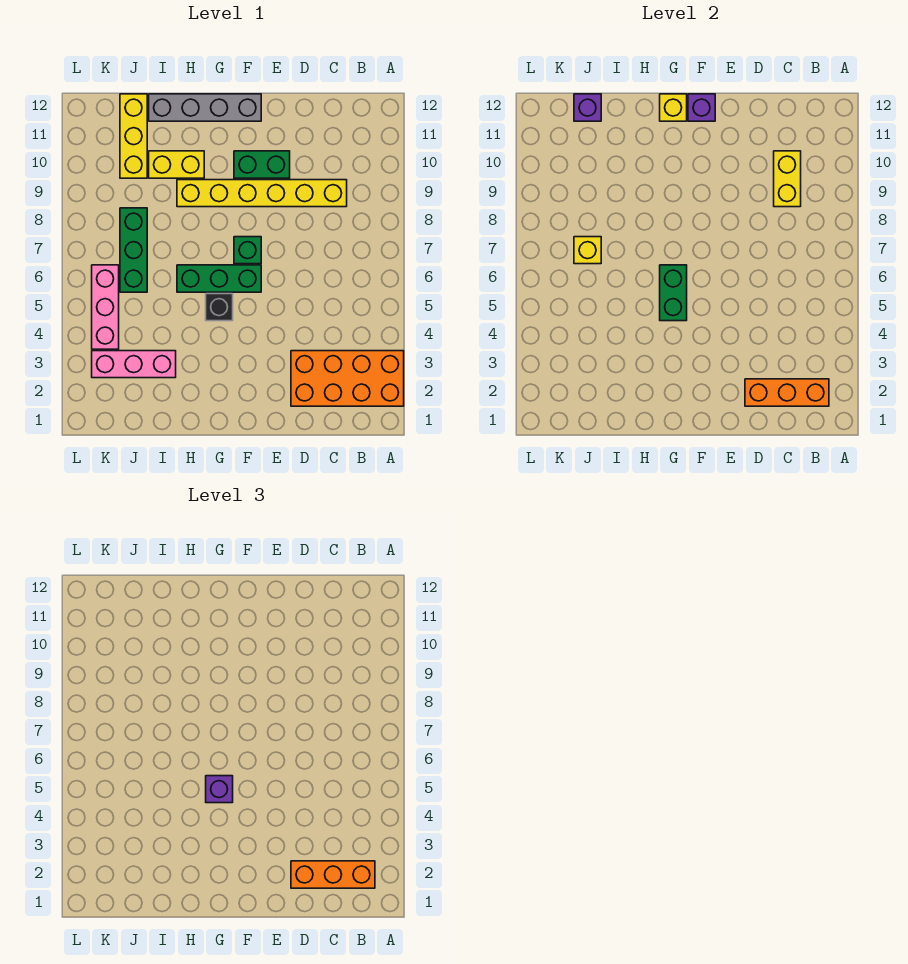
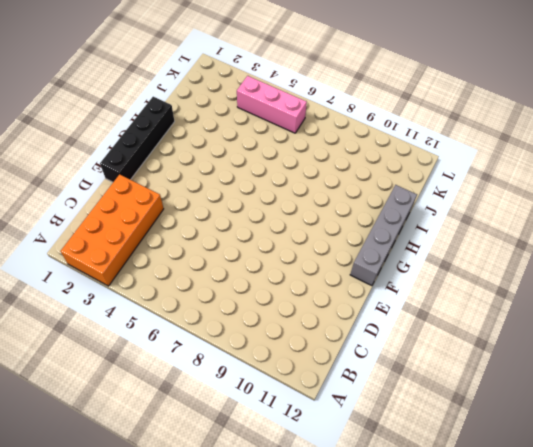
black brick E1:H1 level 1 -> none
none -> yellow brick C9:H9 level 1
none -> green brick E10:F10 level 1
none -> green brick F6:H6 level 1

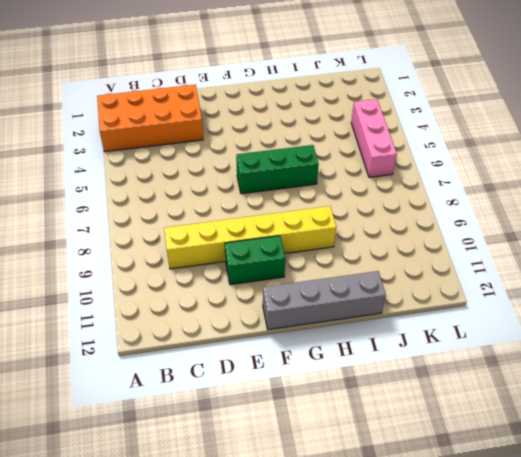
none -> green brick F7 level 1
none -> black brick G5 level 1
none -> yellow brick H10:I10 level 1

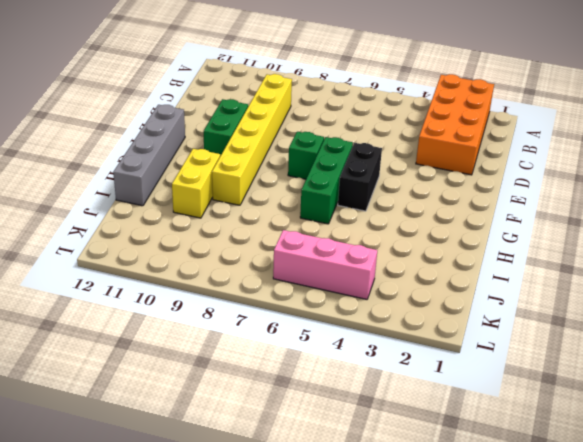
black brick F5:G5 level 1 -> black brick G5 level 1
none -> pink brick I3:K3 level 1
none -> green brick J6:J8 level 1
none -> yellow brick J10:J12 level 1

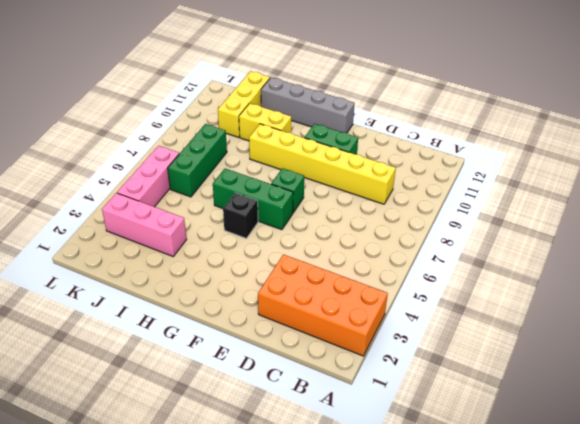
none -> orange brick B2:D2 level 2
none -> yellow brick C9:C10 level 2
none -> purple brick F12 level 2

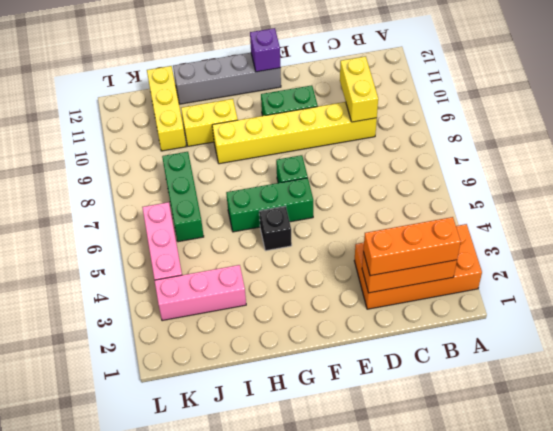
none -> green brick G5:G6 level 2
none -> yellow brick G12 level 2
none -> yellow brick J7 level 2

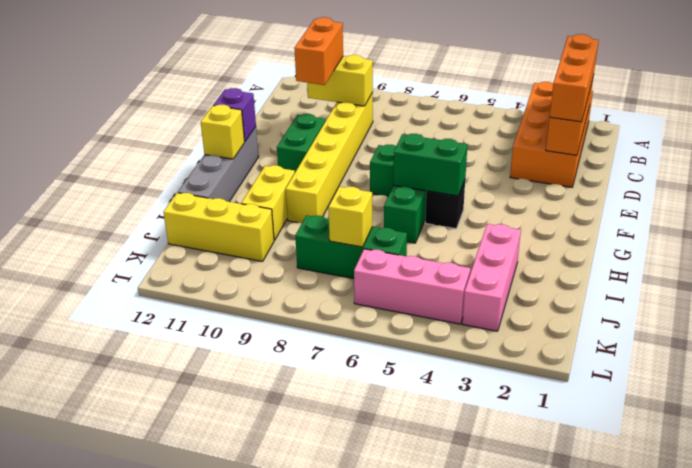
orange brick C10:D10 level 3 -> none
none -> purple brick J12 level 2
none -> purple brick G5 level 3

